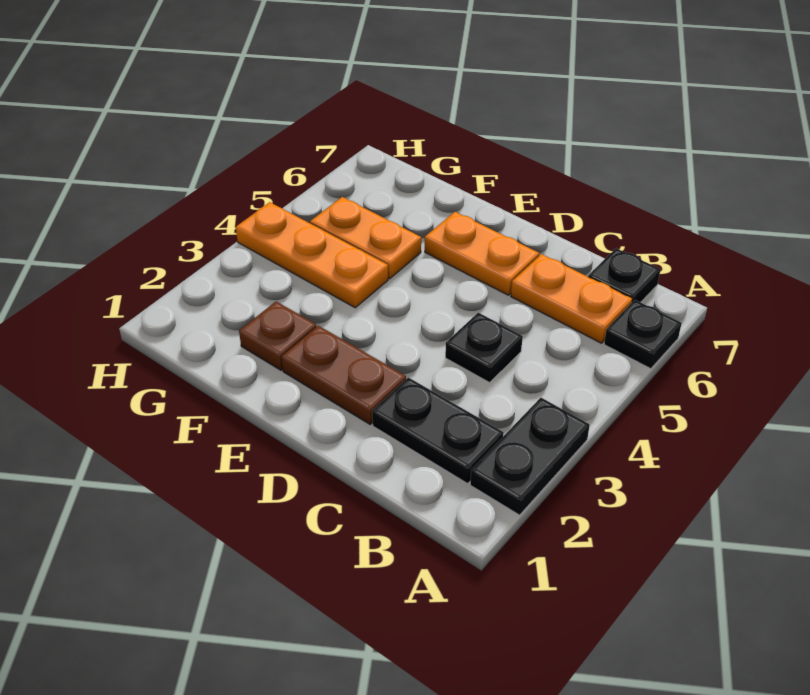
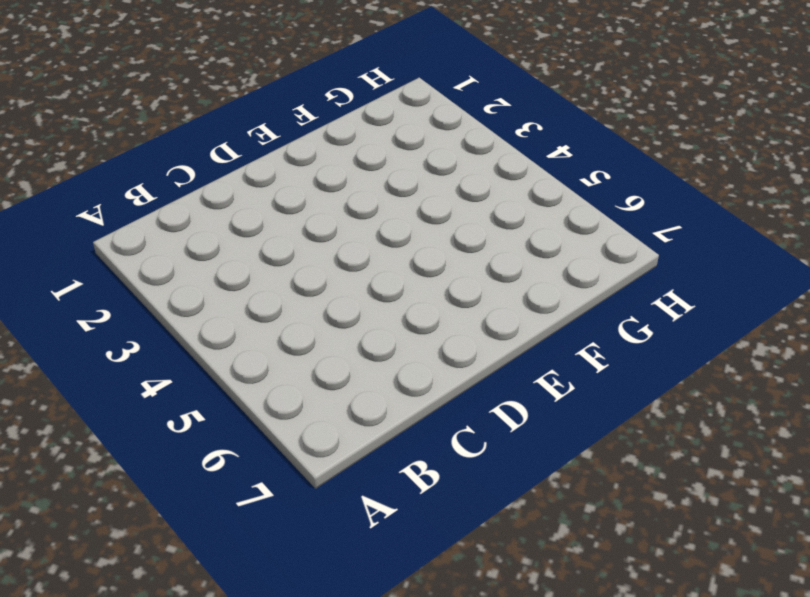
none -> black plate A2:A3 level 1
none -> black plate A6 level 1

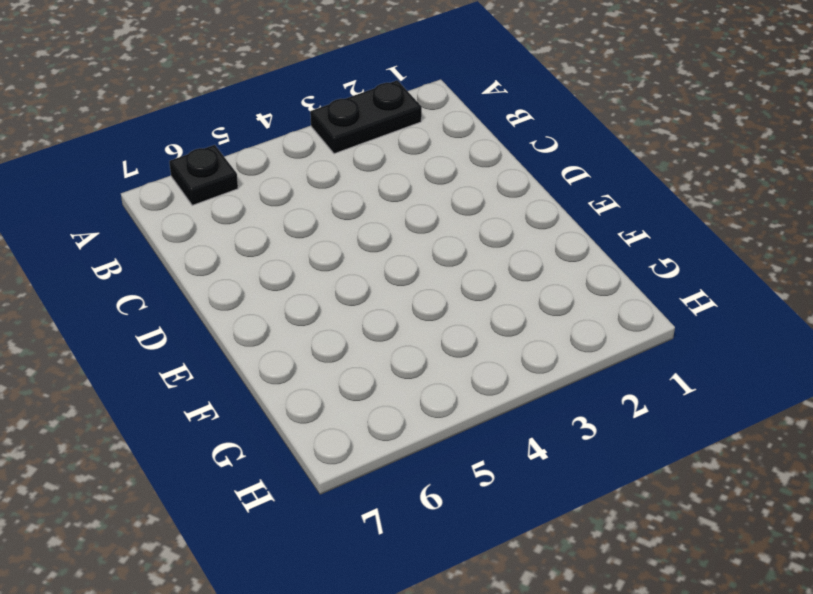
none -> black plate B2:C2 level 1
none -> orange plate B6:C6 level 1

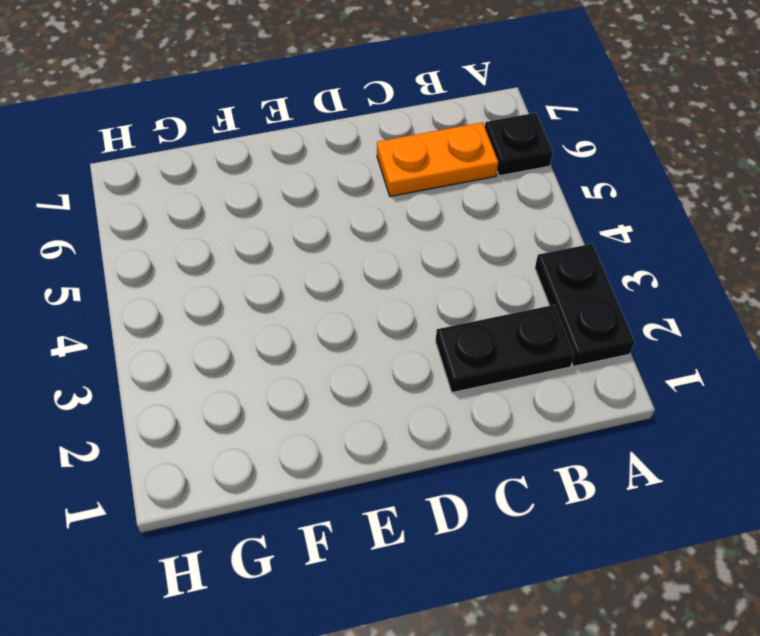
none -> black plate B7 level 1
none -> black plate C4 level 1

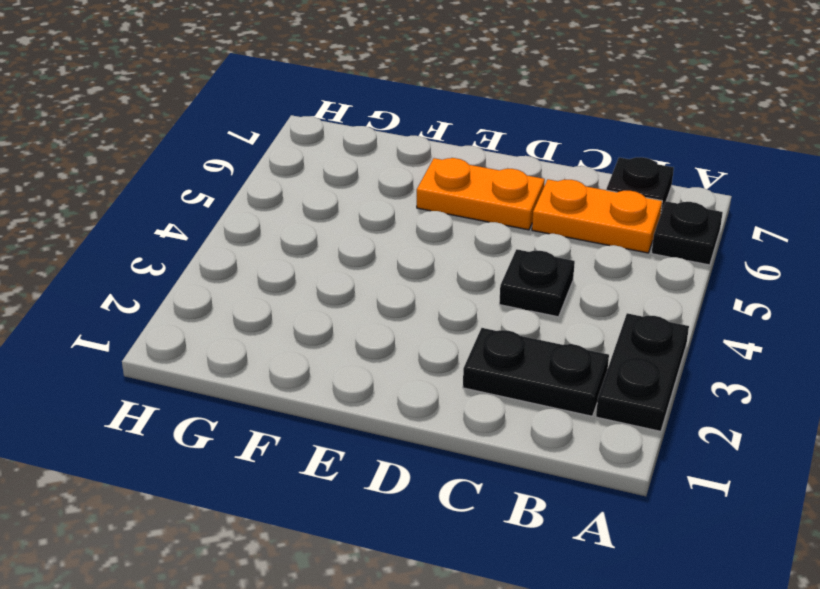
none -> brown plate D2:E2 level 1
none -> brown plate F2 level 1

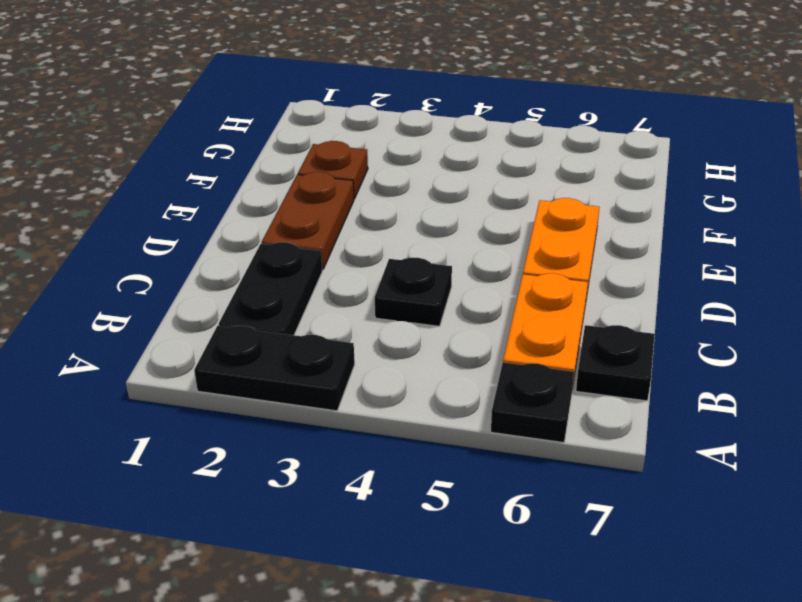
none -> orange plate F4:H4 level 1
none -> orange plate F5:G5 level 1

